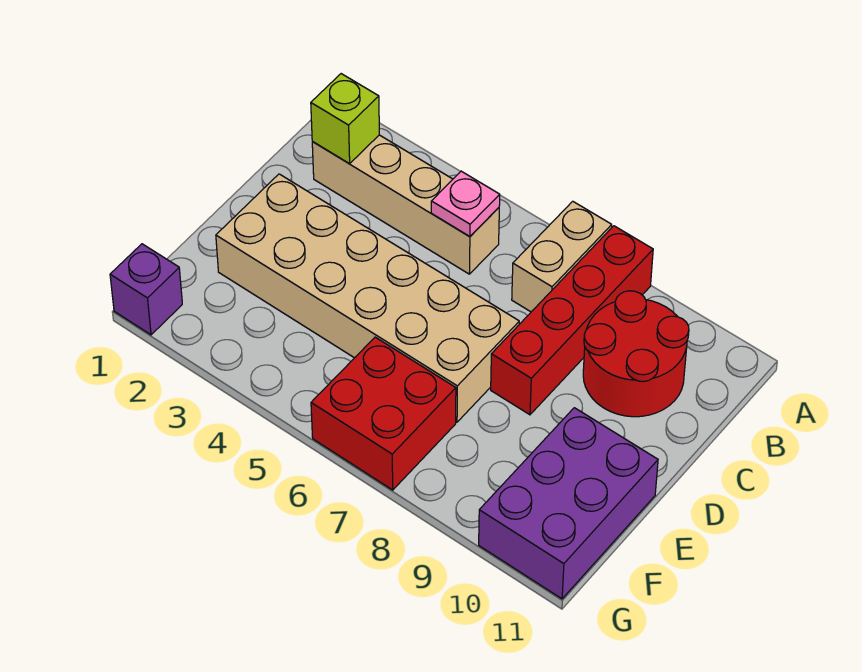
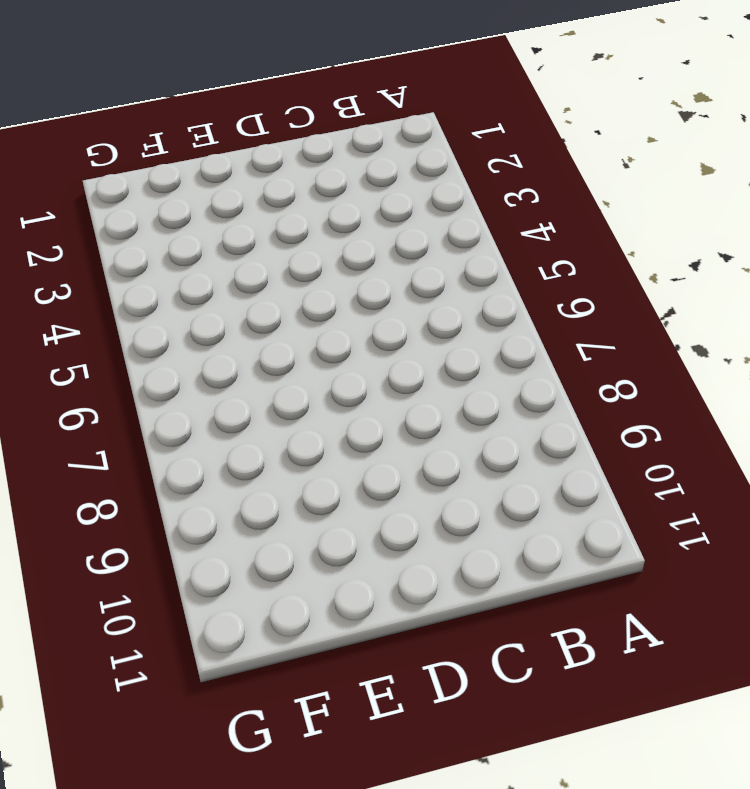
none -> tan brick A7:B7 level 1
none -> red brick A8:D8 level 1

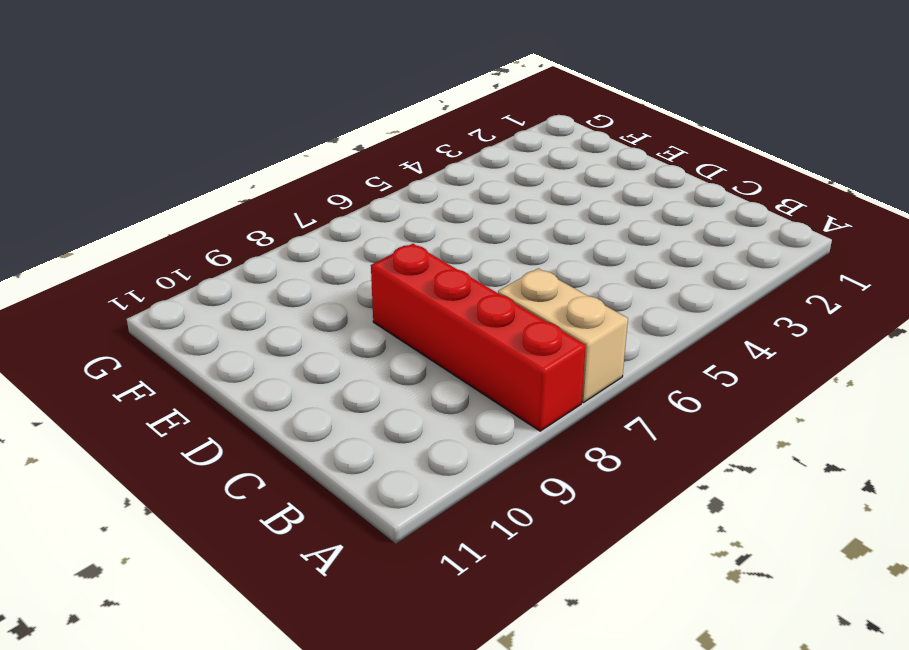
none -> tan brick B2:B5 level 1
none -> red round brick B9:C10 level 1

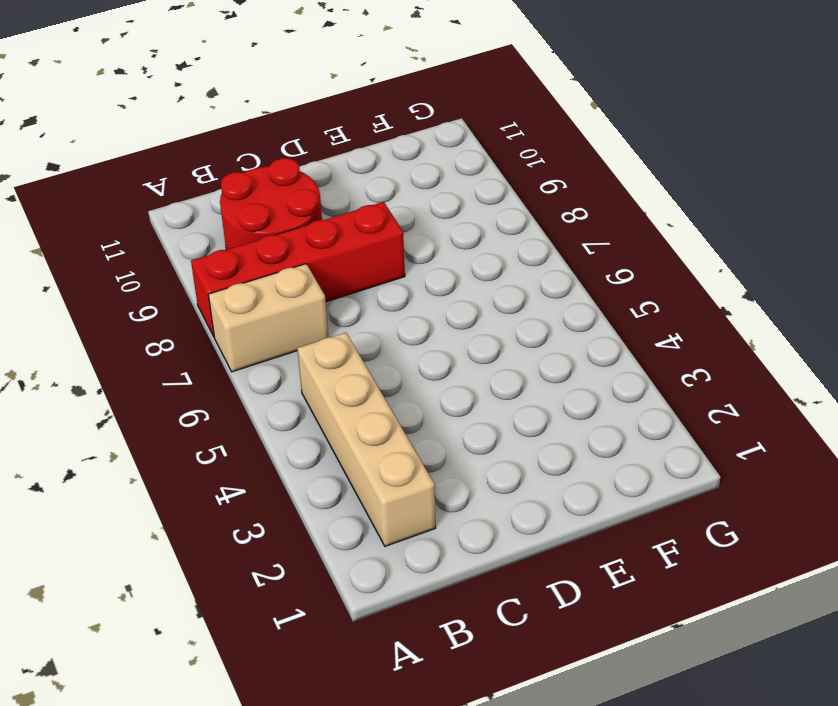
none -> tan brick D2:E7 level 1
none -> purple brick E10:G11 level 1

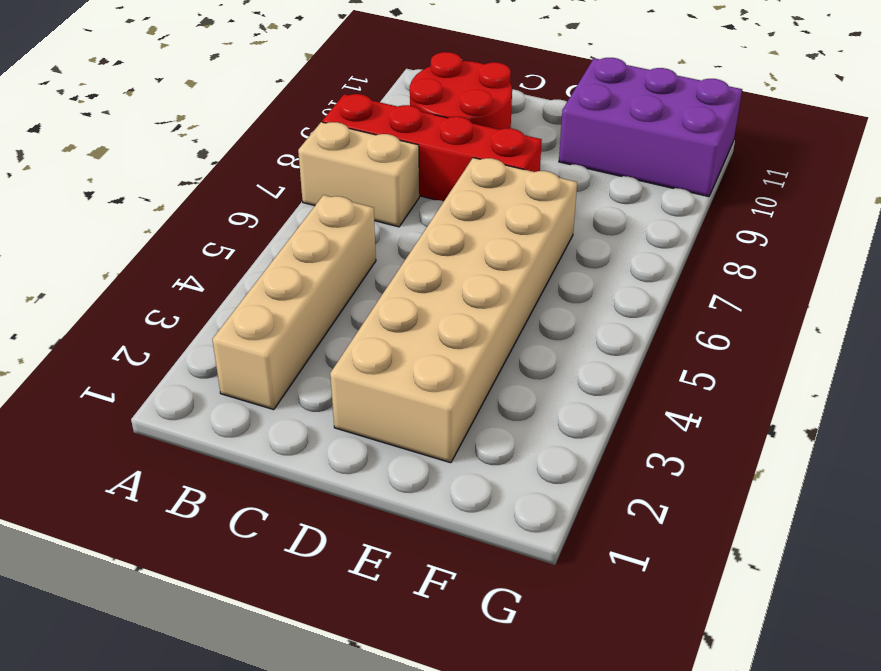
none -> red brick F6:G7 level 1
none -> purple brick G1 level 1

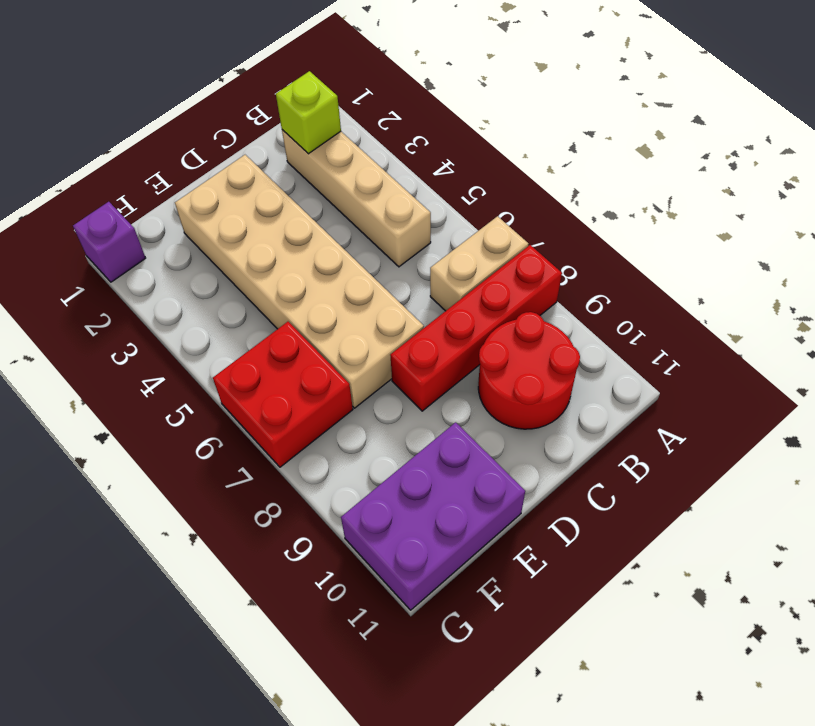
none -> pink plate B5 level 2

